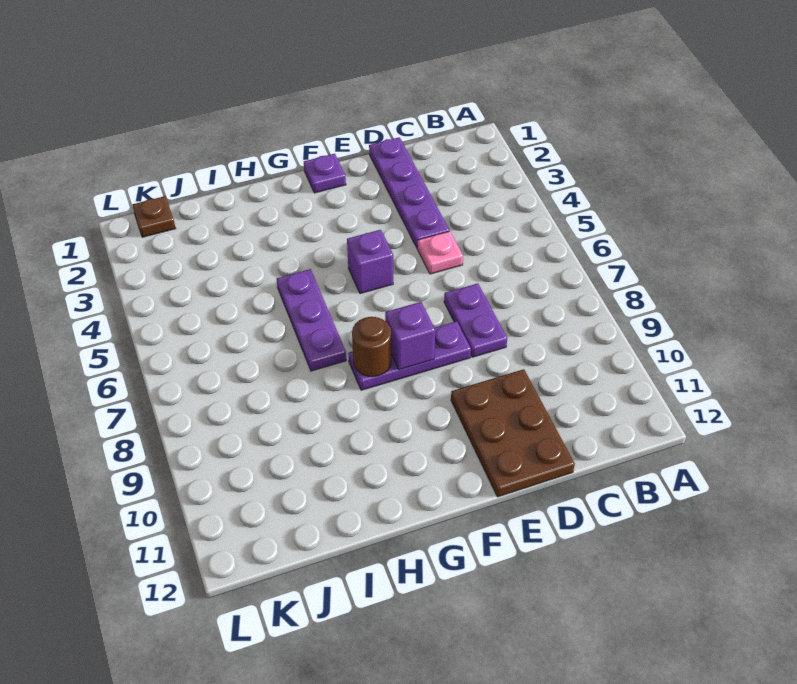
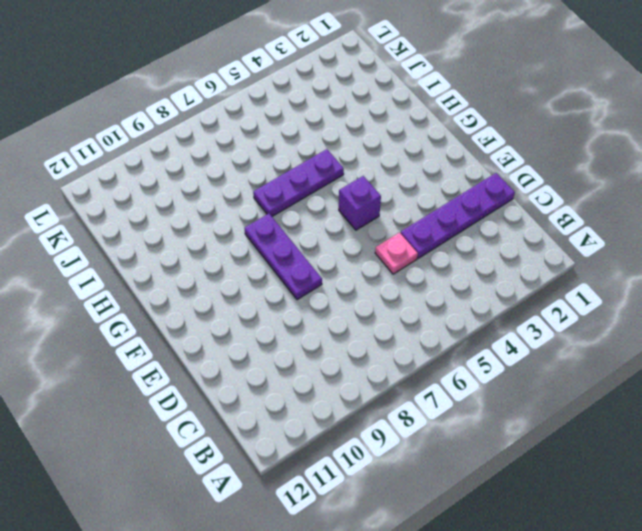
none -> purple plate D7:D8 level 1
none -> brown plate D10:E12 level 1

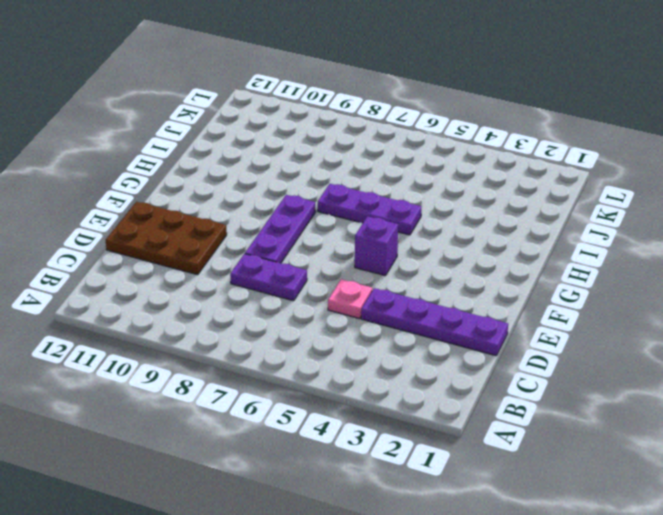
none -> purple plate F1 level 1
none -> brown plate K1 level 1

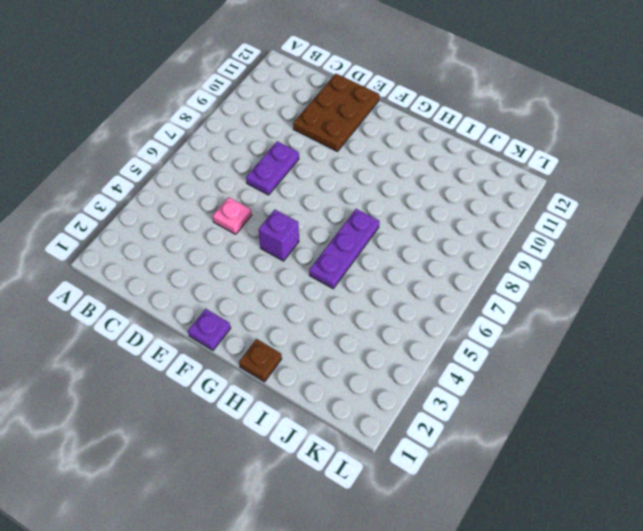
brown plate H1 level 1 -> brown plate K1 level 1
none -> purple plate D1:D4 level 1
none -> purple plate E8:G8 level 1

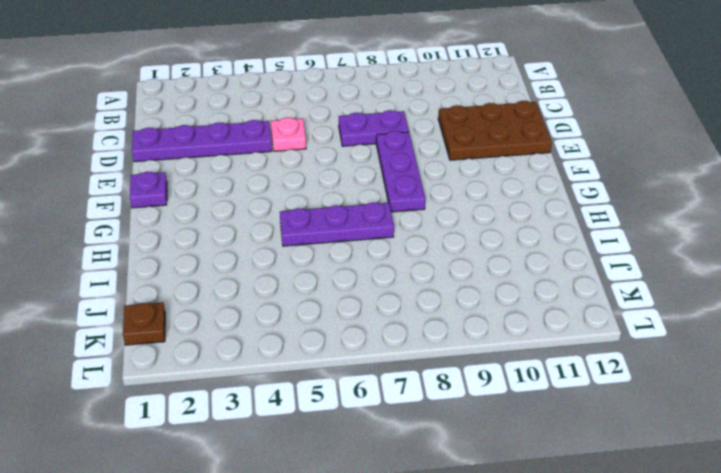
none -> purple brick F5 level 1
none -> purple brick F8 level 2

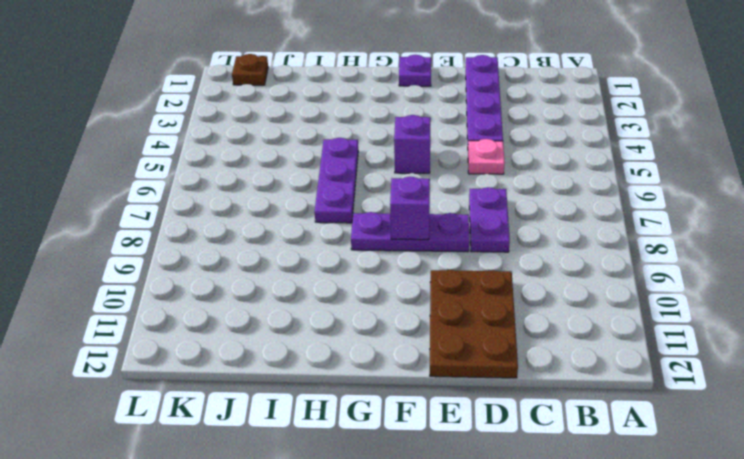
none -> brown round brick G8 level 2

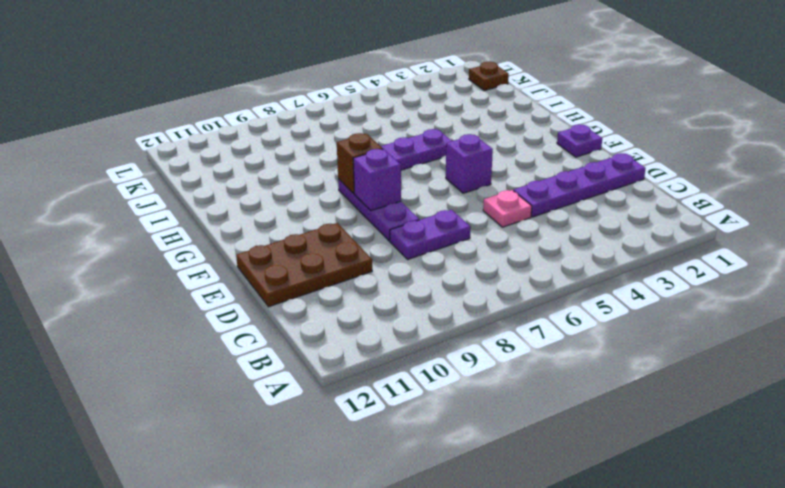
brown brick G8 level 2 -> brown round brick G8 level 2

